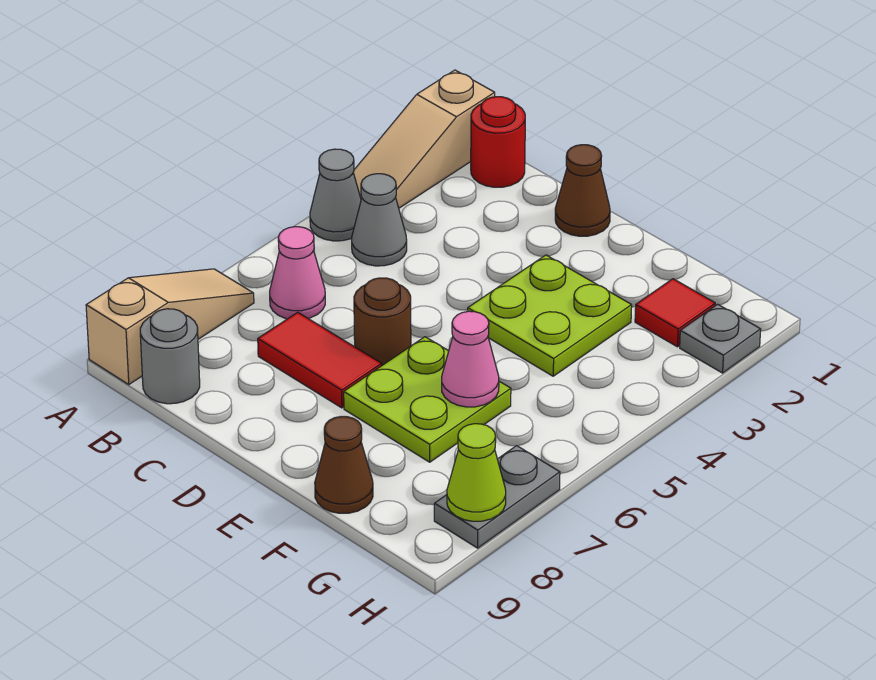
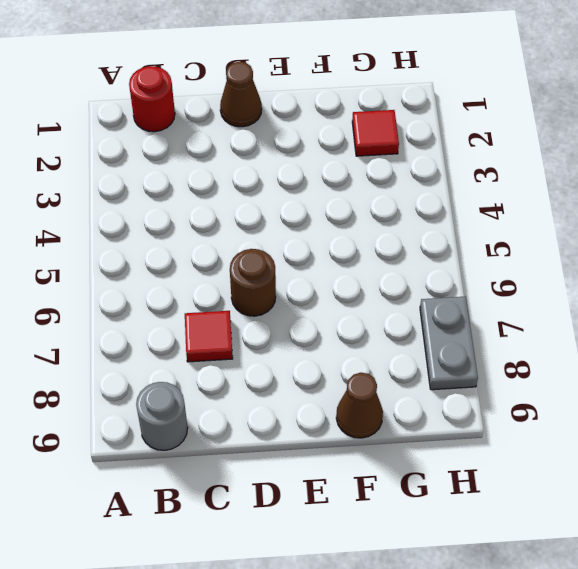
red tile C7 level 1 -> red tile C7:D7 level 1
none -> tan slope A1:A3 level 1 top 1
none -> grey cone A4 level 1
none -> tan slope A7:A9 level 1 top 9

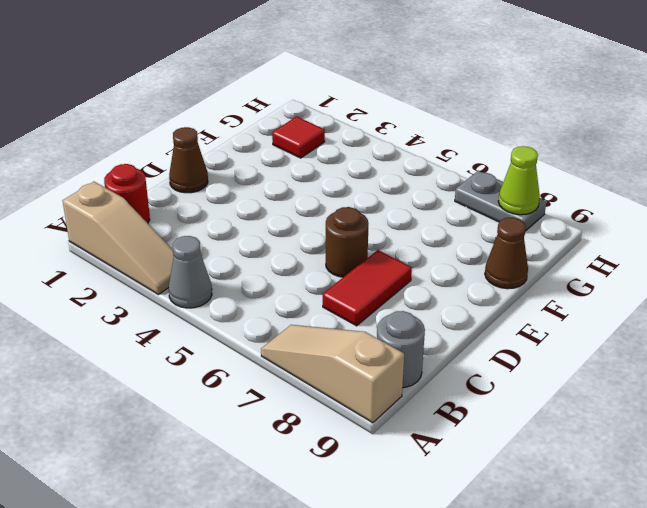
none -> grey cone B4 level 1
none -> pink cone B6 level 1
none -> lime plate E3:F4 level 1

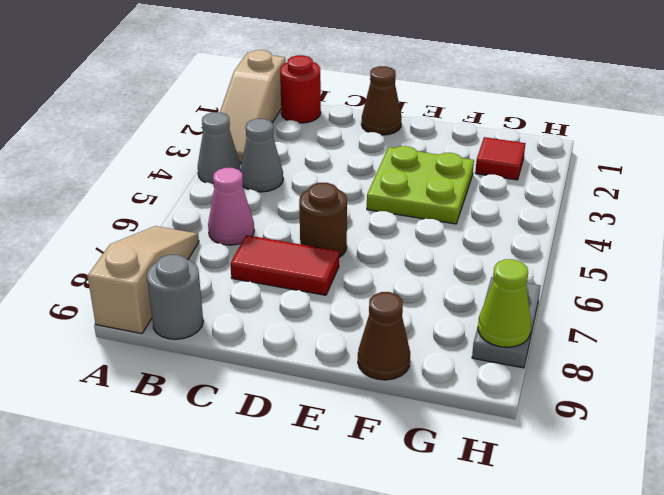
none -> lime plate E6:F7 level 1
none -> grey plate H2 level 1
none -> pink cone F6 level 2

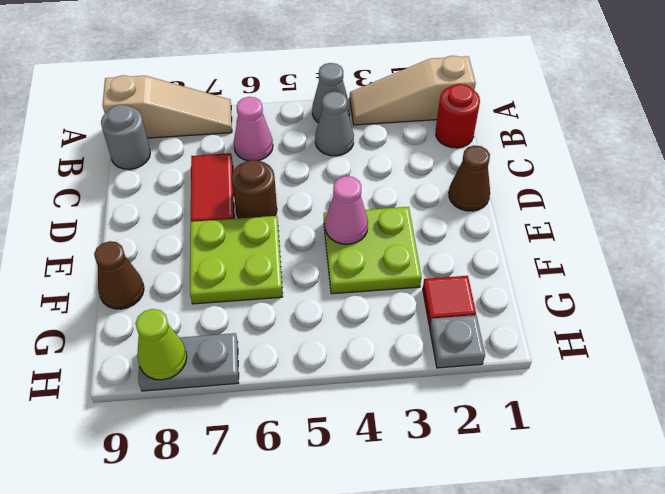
pink cone E4 level 2 -> pink cone F6 level 2

